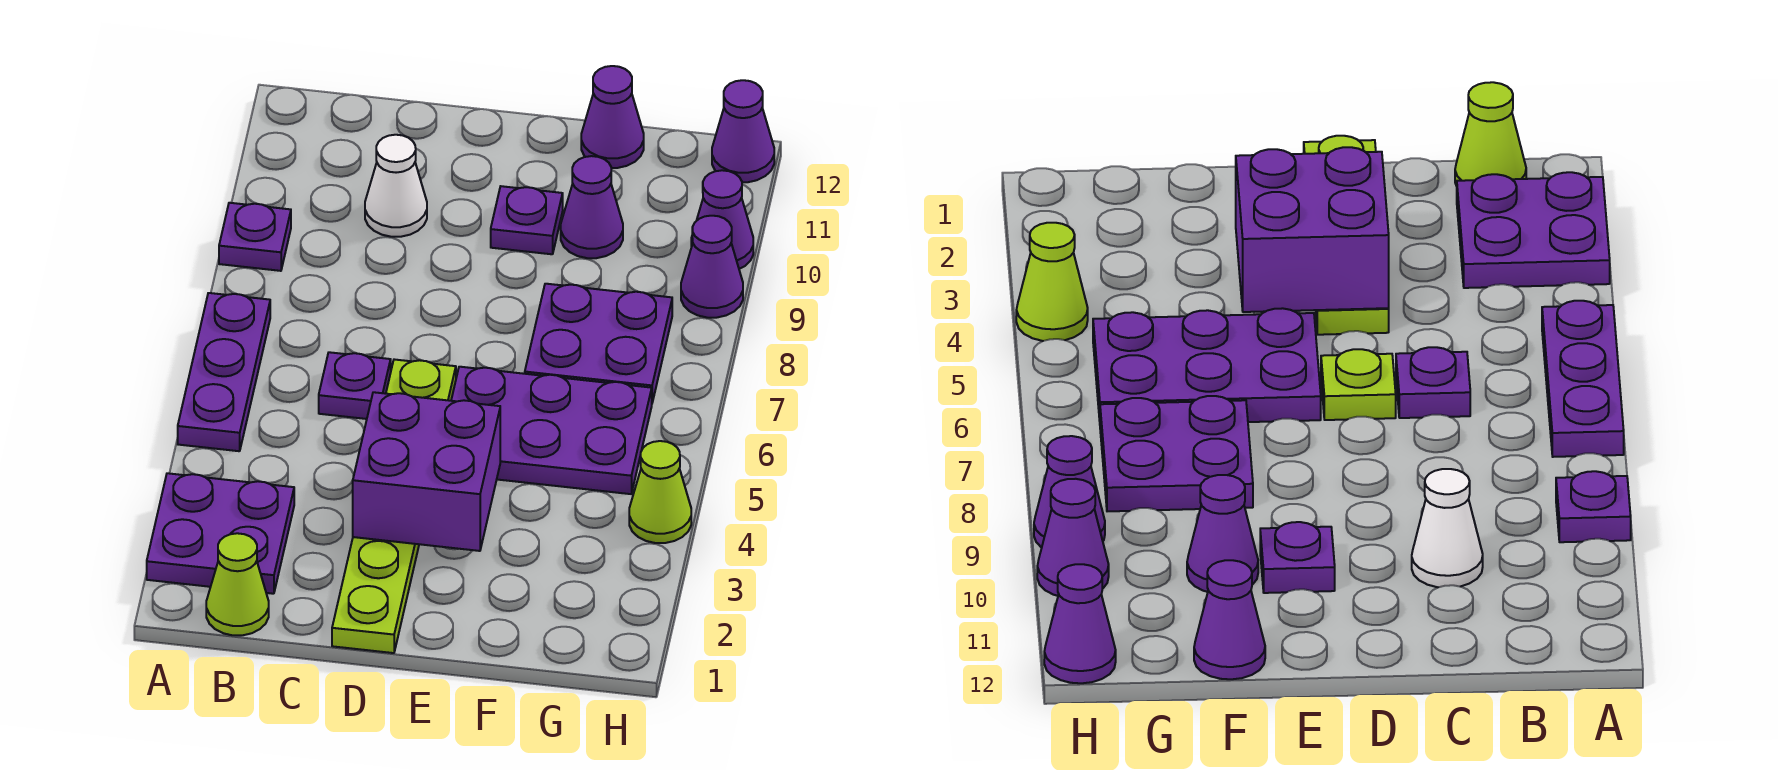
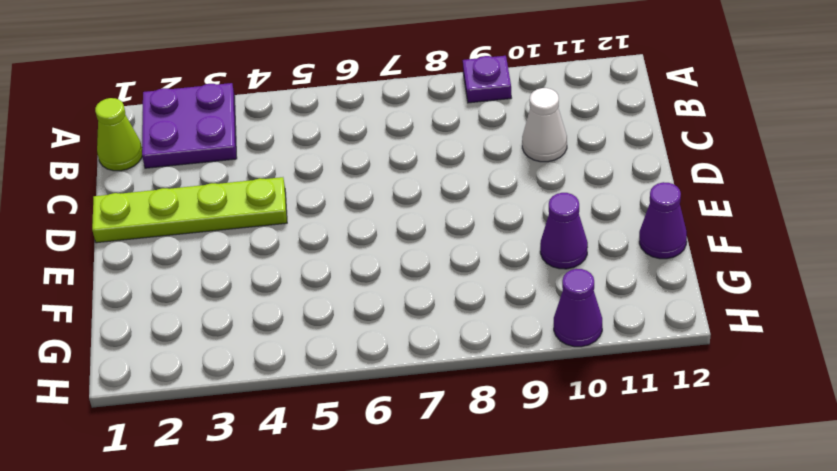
none -> purple plate A5:A7 level 1
none -> purple plate C6 level 1
none -> lime plate D6 level 1

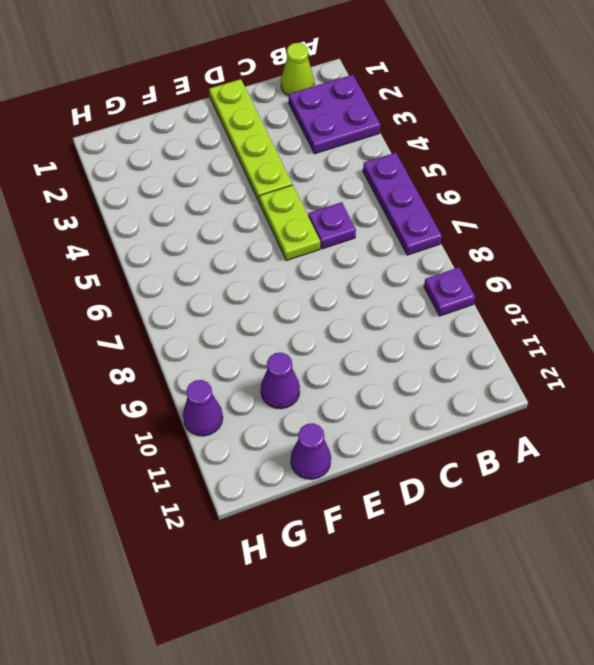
lime plate D5:D6 level 1 -> lime plate D6 level 1
none -> white cone C10 level 1
none -> purple plate E5:G6 level 1
none -> purple plate E10 level 1

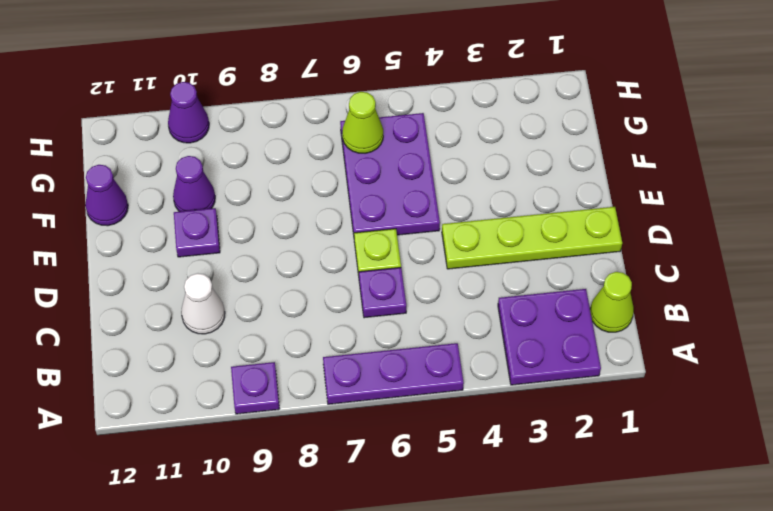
lime cone G6 level 2 -> lime cone H4 level 1
none -> purple plate F7:G8 level 1
none -> purple cone H9 level 1
none -> purple cone H12 level 1

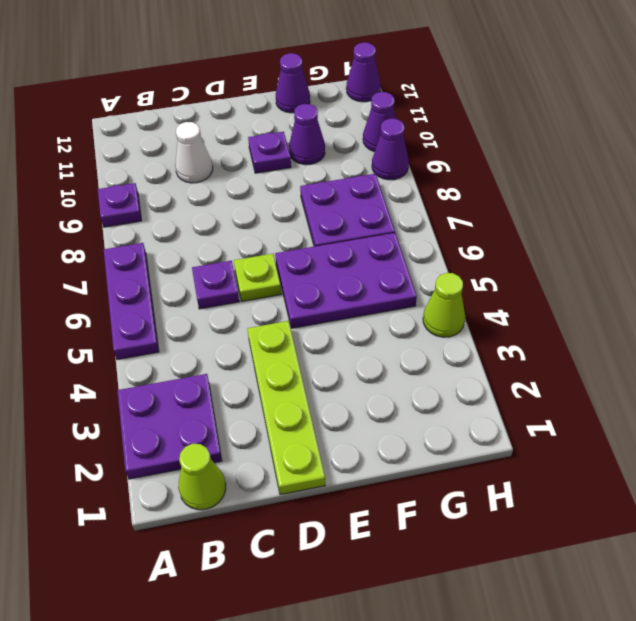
none -> purple brick D3:E4 level 2

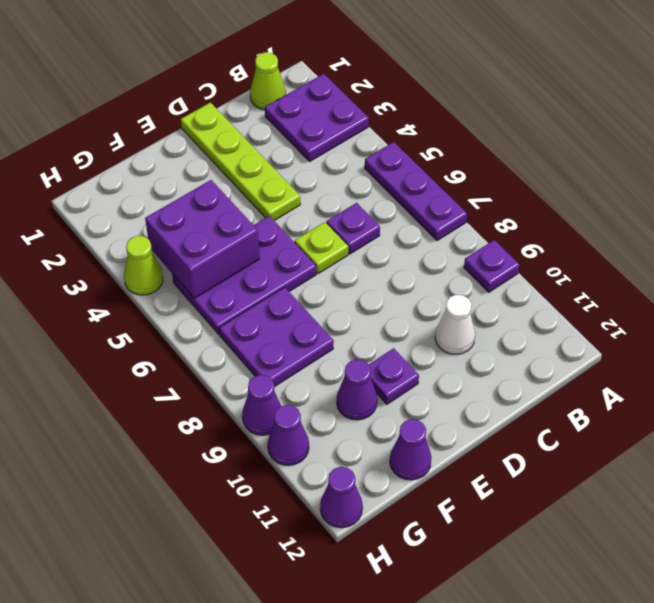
purple brick F4:G5 level 2 -> purple brick D3:E4 level 2

